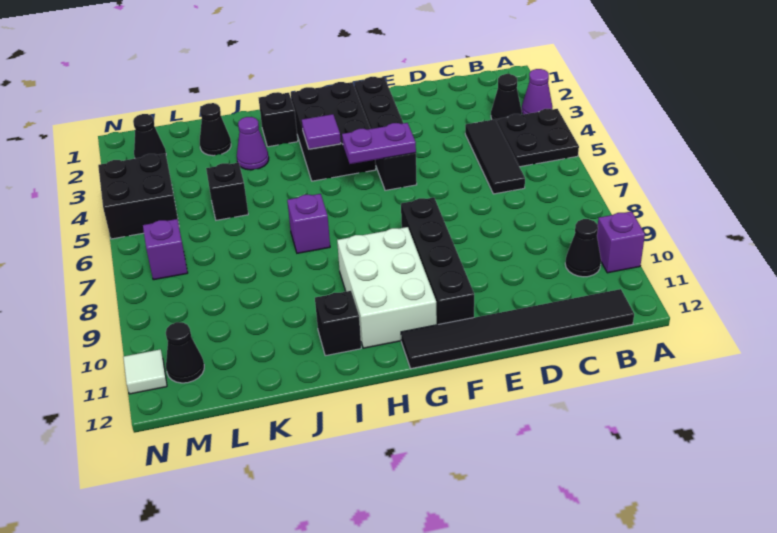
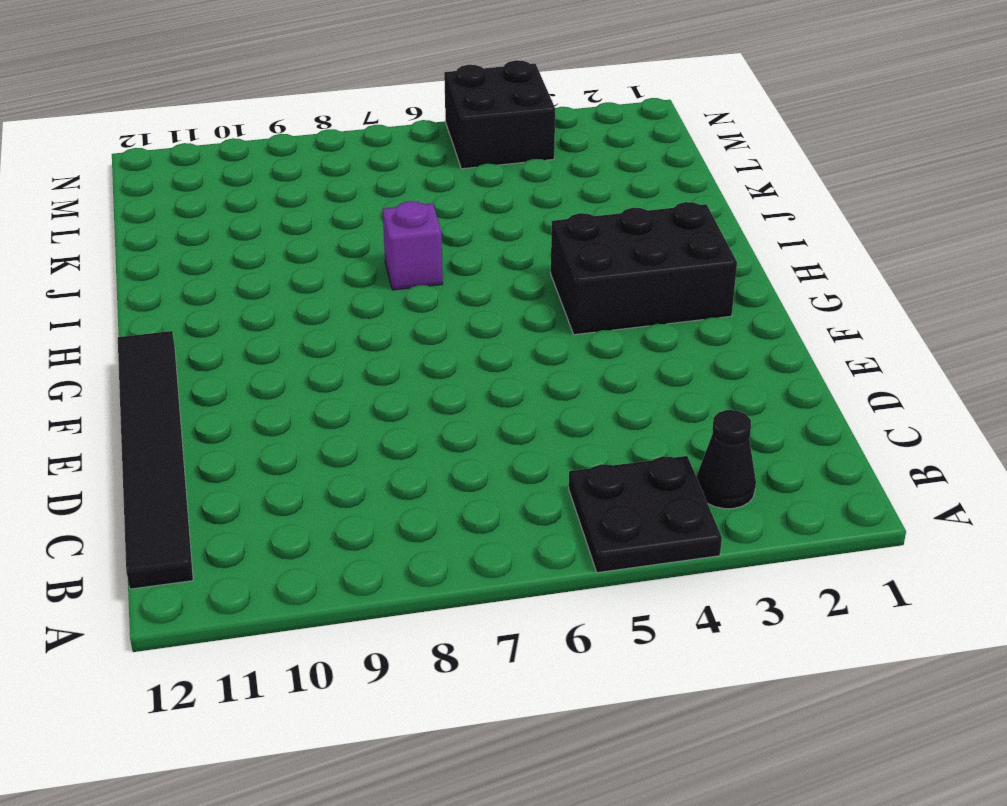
none -> purple cone A3 level 1
none -> purple brick A10 level 1
none -> black cone B10 level 1

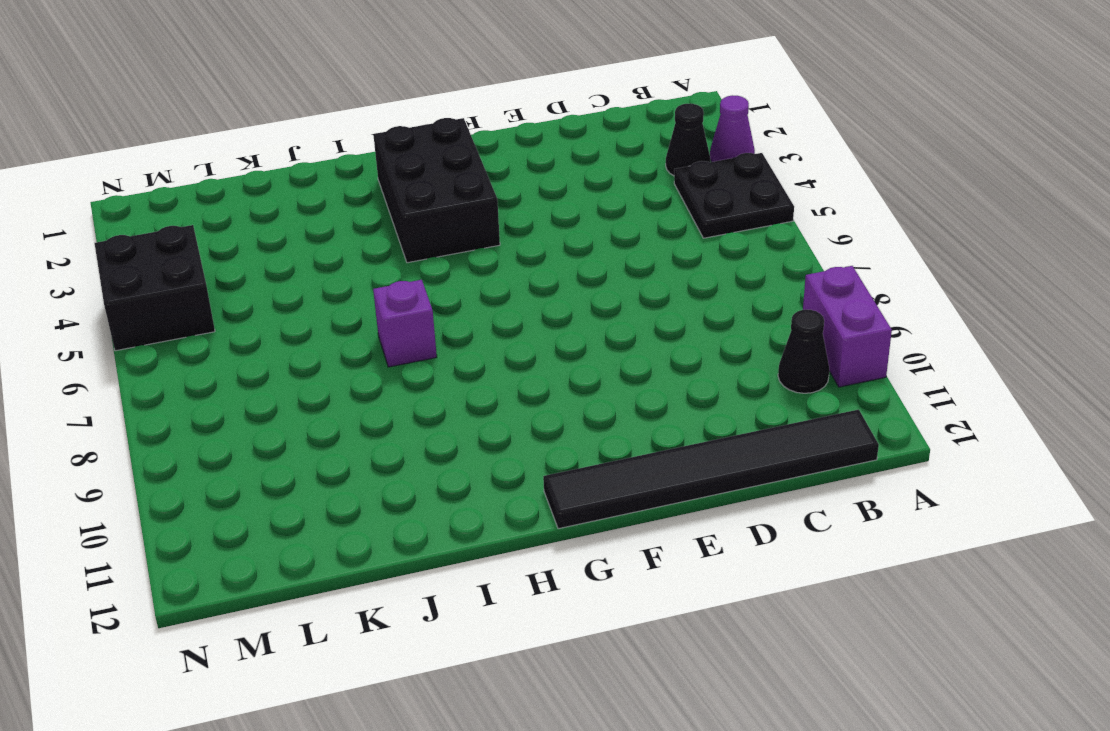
purple brick A9:A10 level 1 -> purple brick A10 level 1
none -> black tile C4:C6 level 1
none -> black brick F2:F5 level 1
none -> black brick F8:F11 level 1

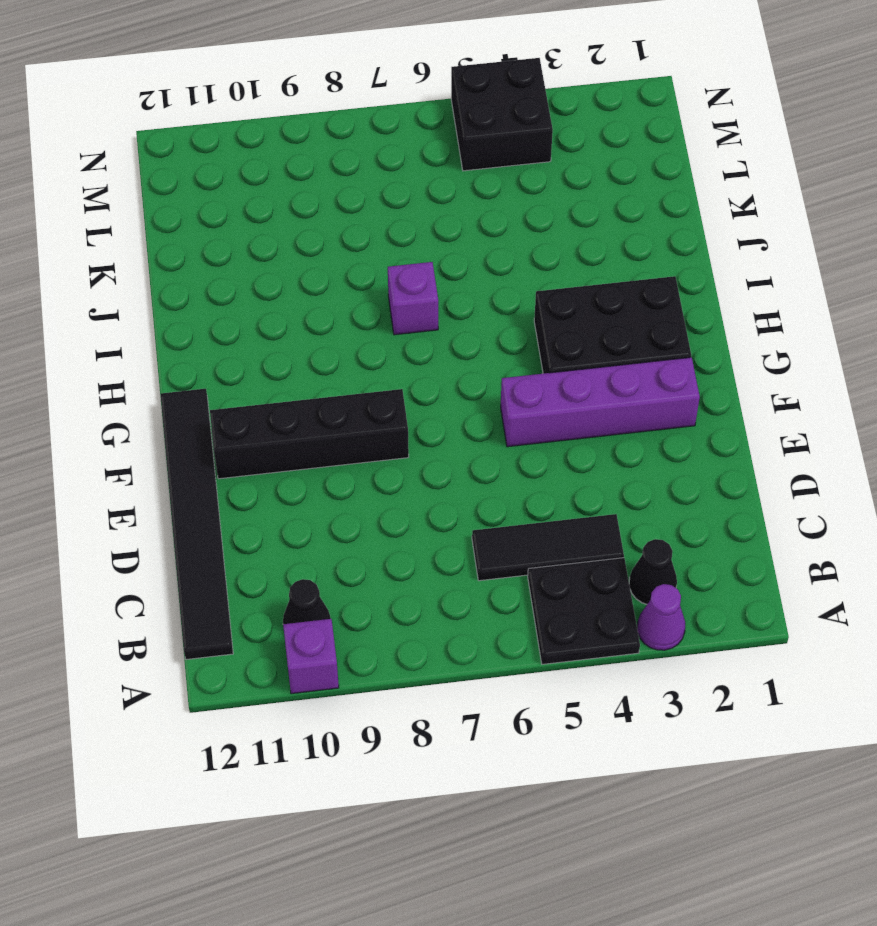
purple brick F2:F5 level 1 -> black brick F2:F5 level 1
none -> white brick G9:H11 level 1
none -> black brick I2 level 1
none -> black brick I11 level 1

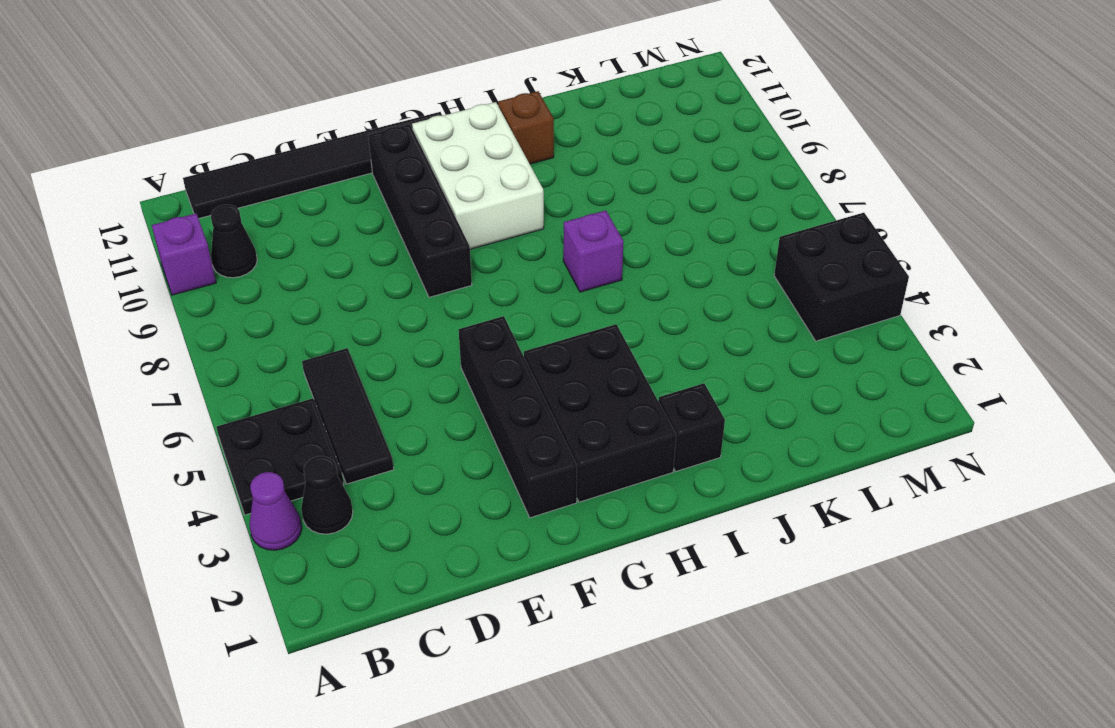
brown brick I11 level 1 -> black brick I11 level 1
none -> purple cone J3 level 1
none -> black cone K2 level 1
none -> black brick K5 level 1

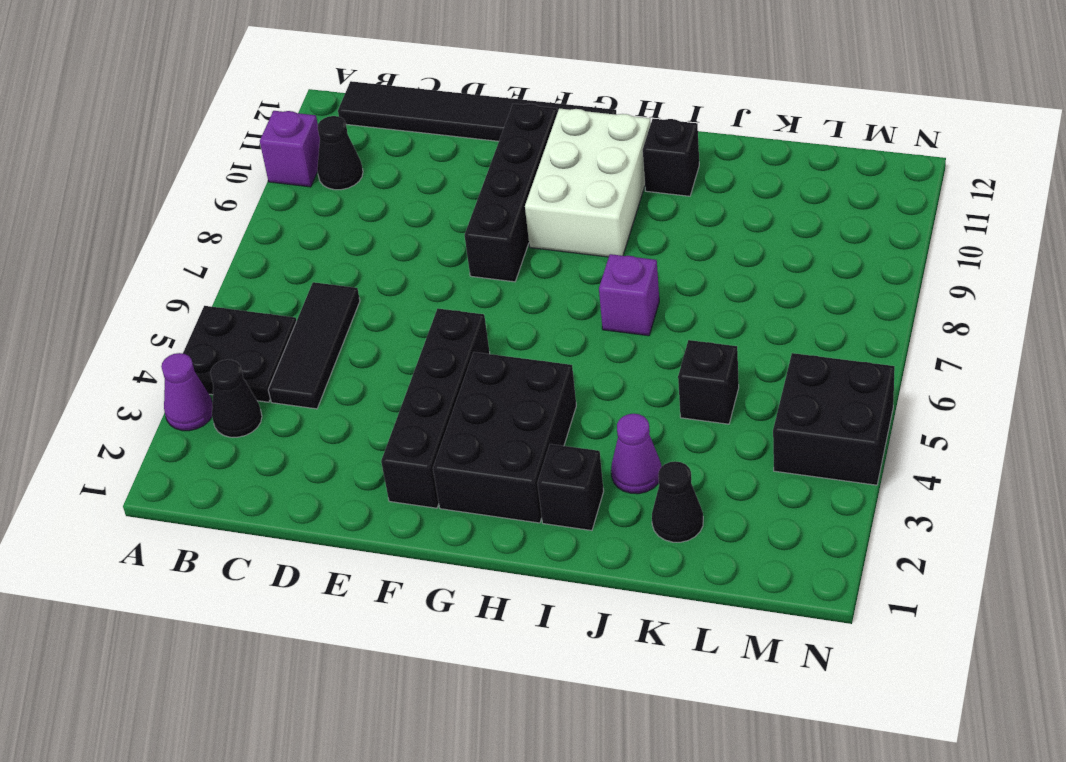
none -> black cone M2 level 1
none -> purple brick M7 level 1
none -> black cone M11 level 1

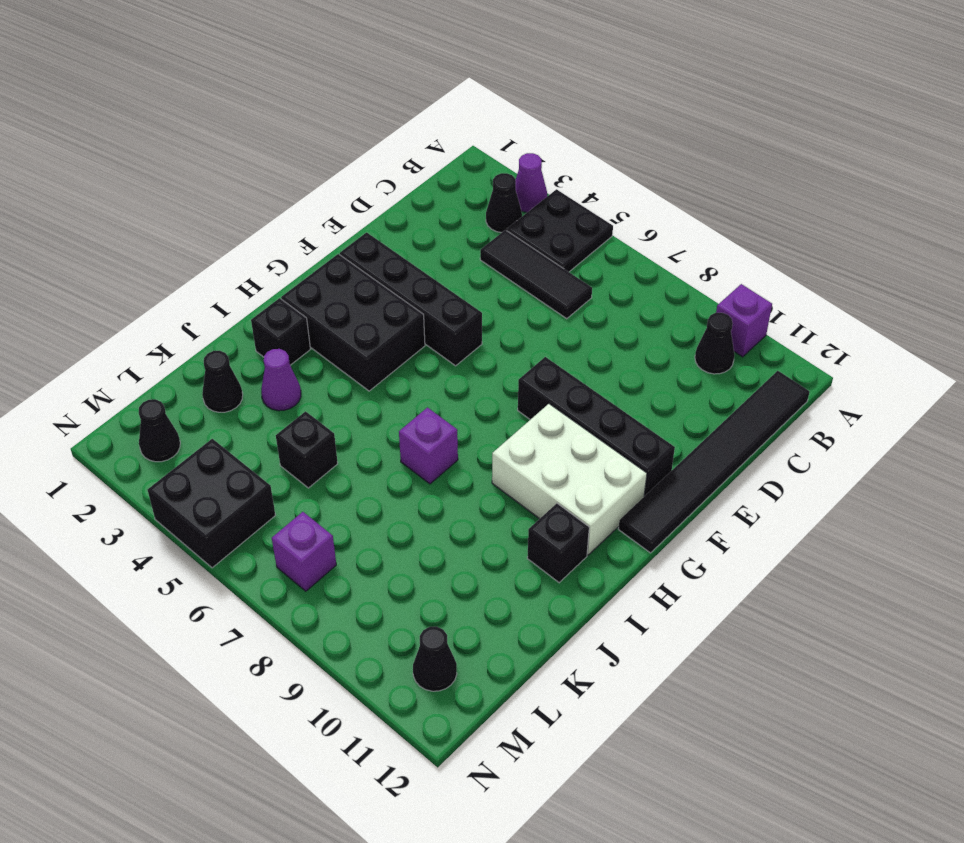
none -> white tile N11 level 1
none -> purple plate F5:G5 level 2
none -> purple tile H4 level 2

